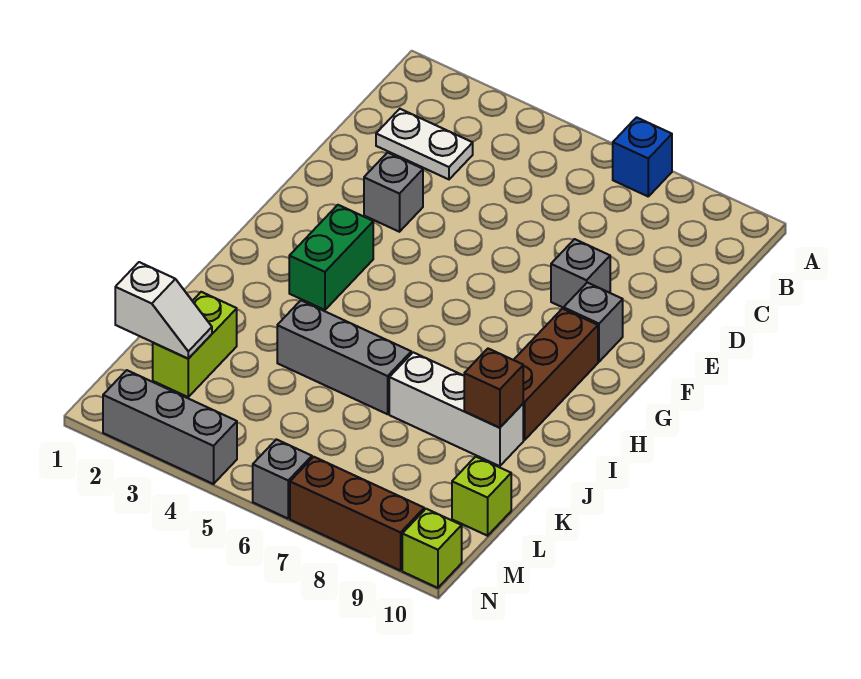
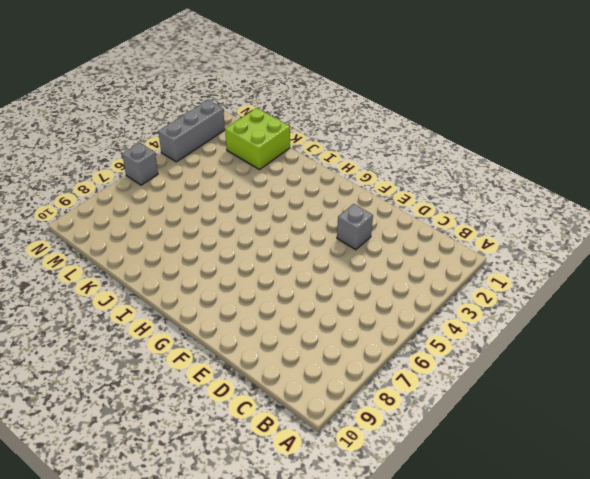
lime brick K1:L2 level 1 -> lime brick K2:L2 level 1
none -> blue brick A7 level 1
none -> white plate C2:C3 level 1
none -> grey brick E8 level 1

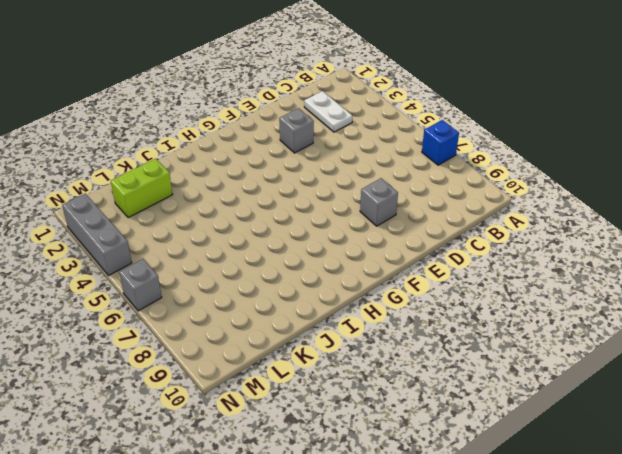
none -> grey brick F9 level 1
none -> green brick G3:H3 level 1
none -> brown brick G9:I9 level 1

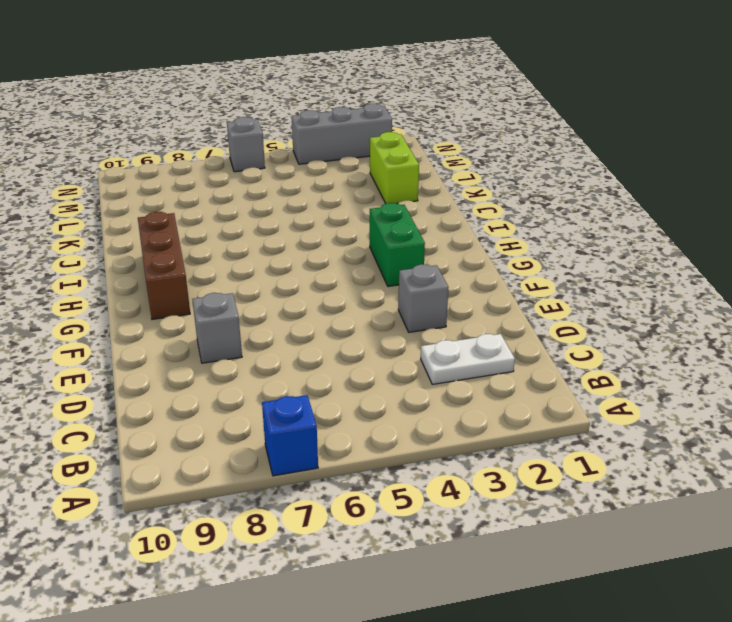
none -> grey brick F9 level 1
none -> grey brick J4:J6 level 1
none -> white brick J7:J9 level 1

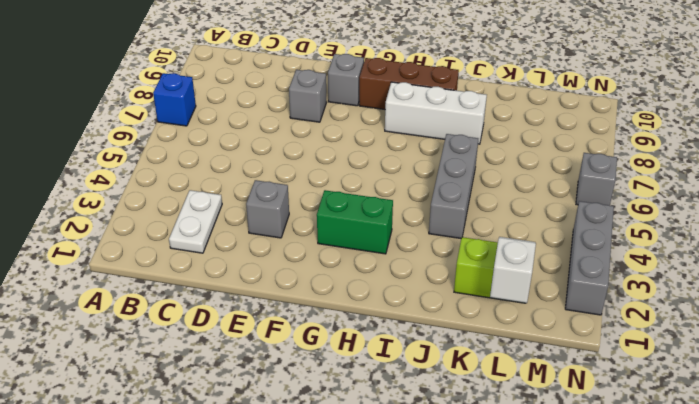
white brick H8:J8 level 1 -> white brick J7:J9 level 1
none -> lime brick L10 level 1
none -> brown brick N7:N9 level 1
none -> lime brick N10 level 1

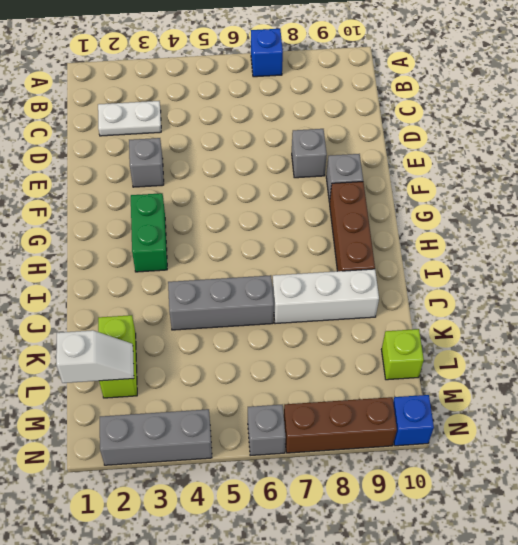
blue brick N10 level 1 -> lime brick N10 level 1
none -> brown brick J9 level 2

